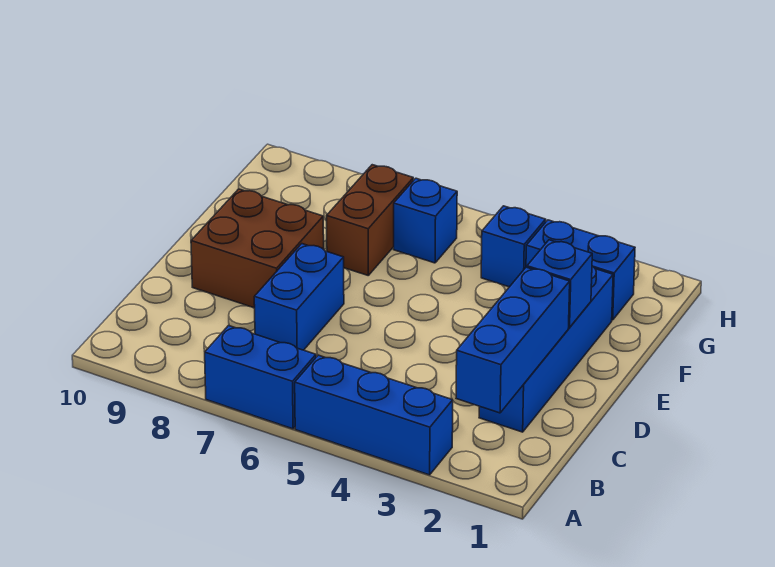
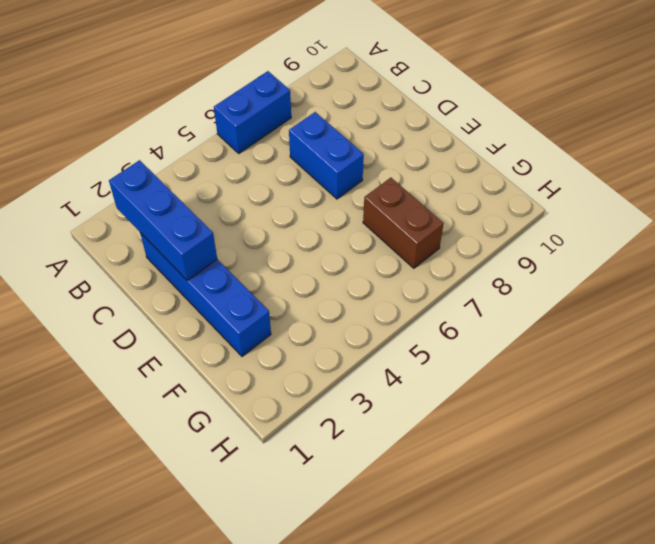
none -> blue brick A3:A5 level 1
none -> brown brick D8:E9 level 1

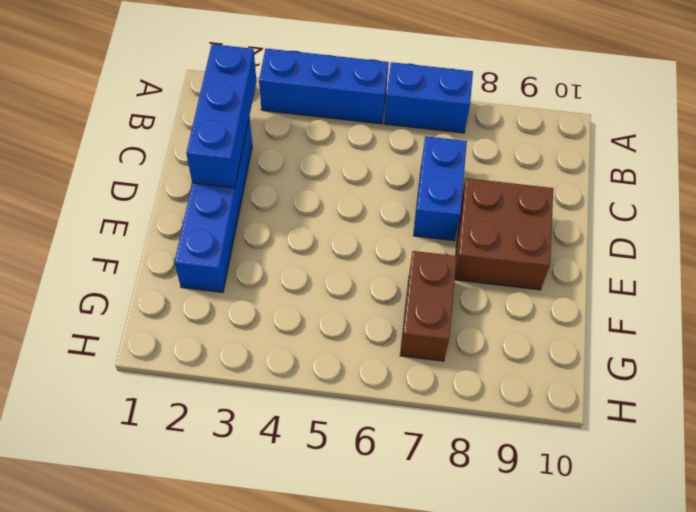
none -> blue brick G2:G3 level 1
none -> blue brick G4 level 1

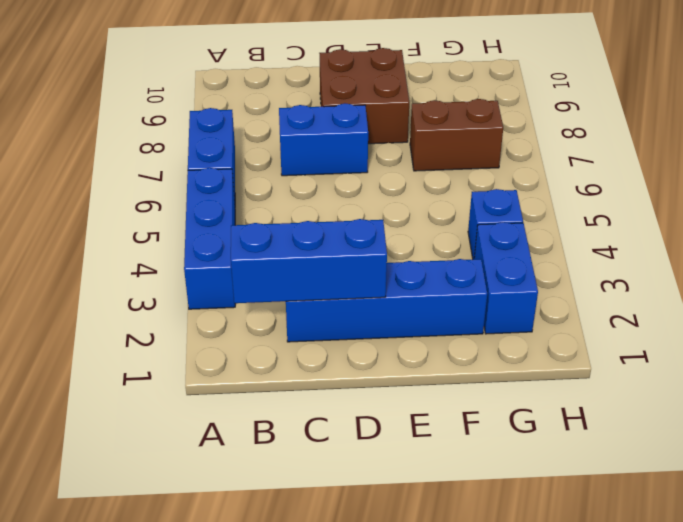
none -> blue brick G6 level 1
none -> blue brick E2 level 2

